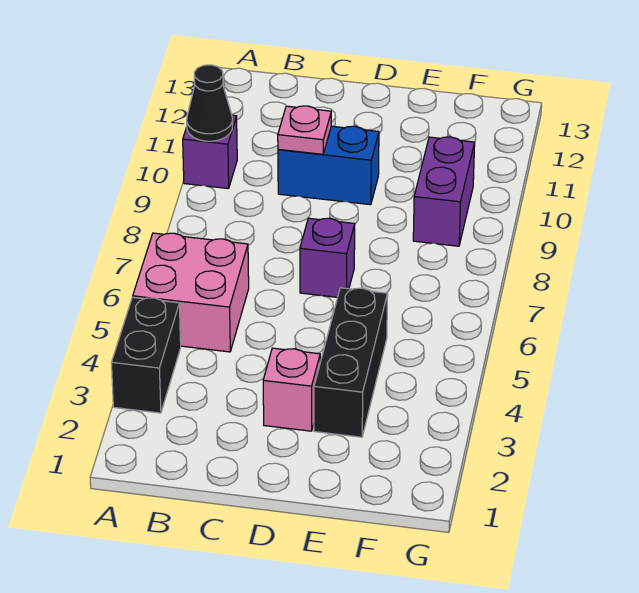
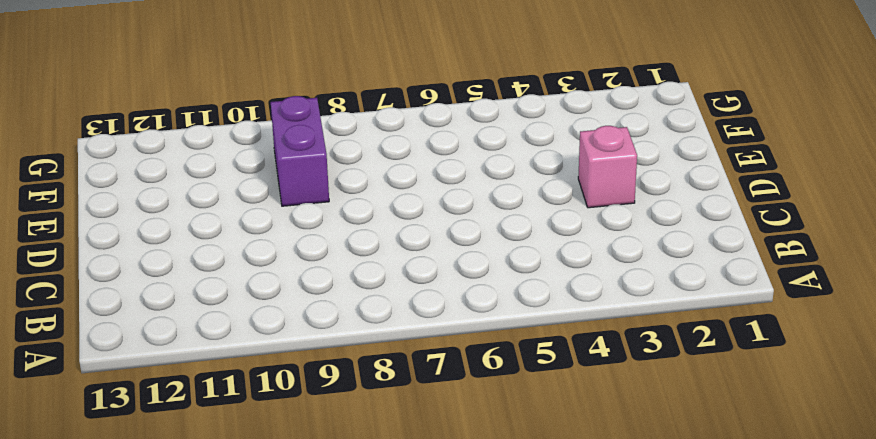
purple brick E9:F9 level 1 -> purple brick F9:F10 level 1
none -> black brick A3:A4 level 1
none -> pink brick A5:B6 level 1

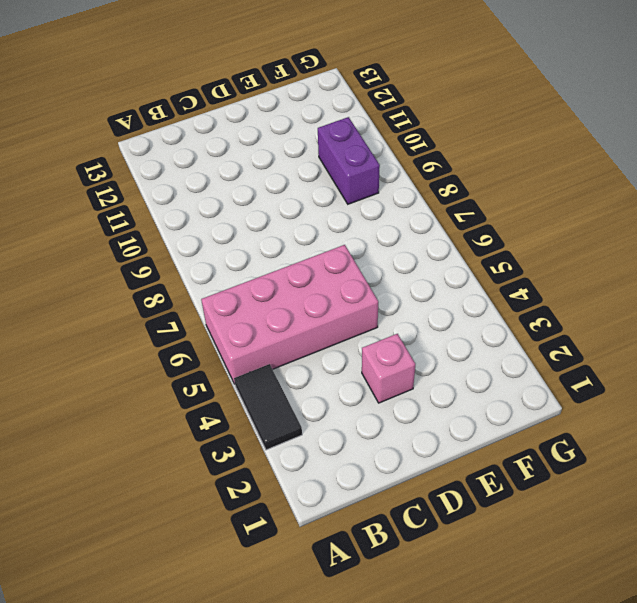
black tile A3:A4 level 1 -> black brick A3:A4 level 1
pink brick A5:D6 level 1 -> pink brick A5:B6 level 1
none -> purple brick A10 level 1
none -> blue brick C10:D10 level 1

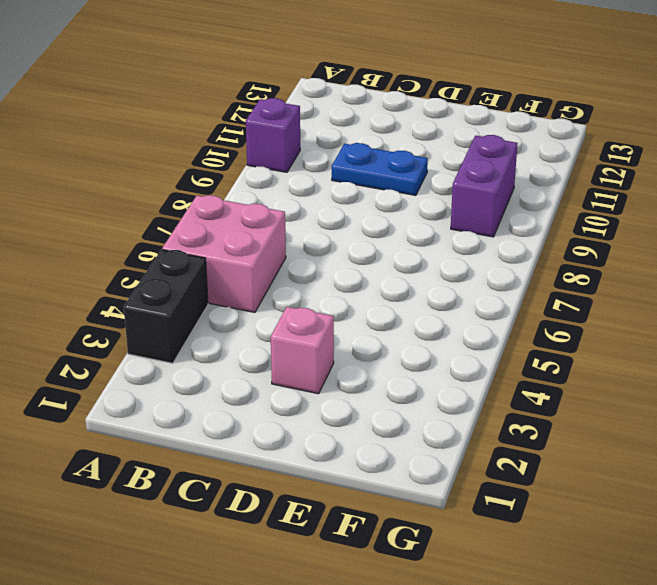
blue plate C10:D10 level 1 -> blue brick C10:D10 level 1
none -> purple brick D7 level 1
none -> black brick E3:E5 level 1

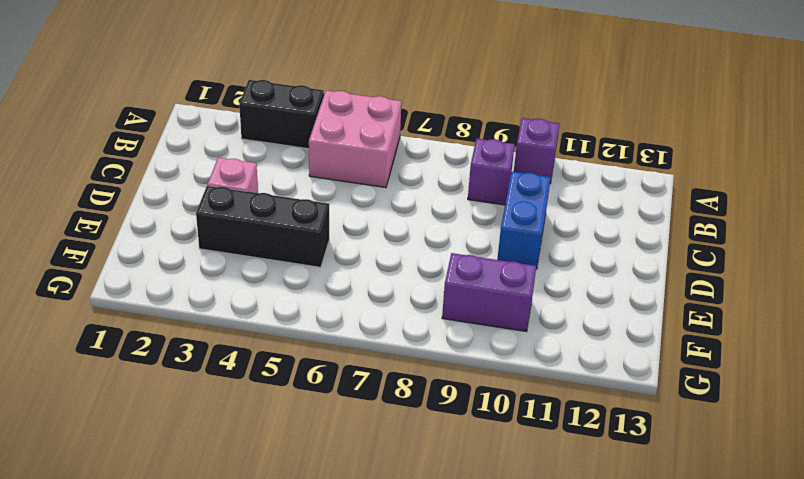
purple brick B9 level 1 -> purple brick D7 level 1
none -> black cone A10 level 2
none -> pink plate C10 level 2

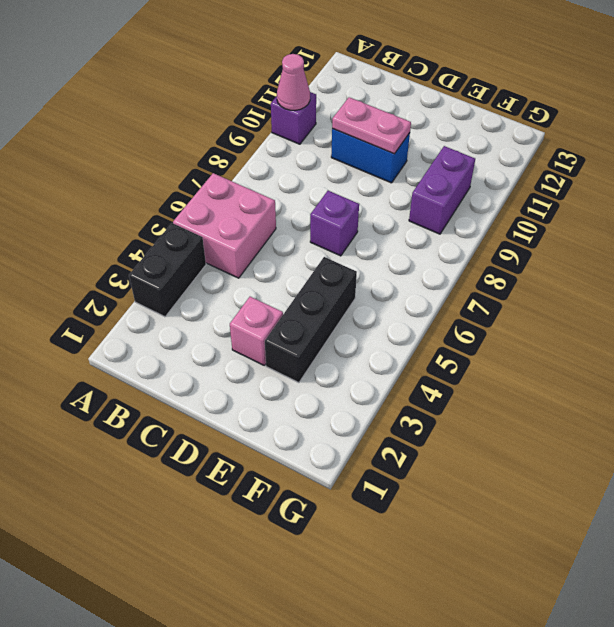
pink cone A10 level 2 -> black cone A10 level 2
pink plate C10:D10 level 2 -> pink plate C10 level 2

